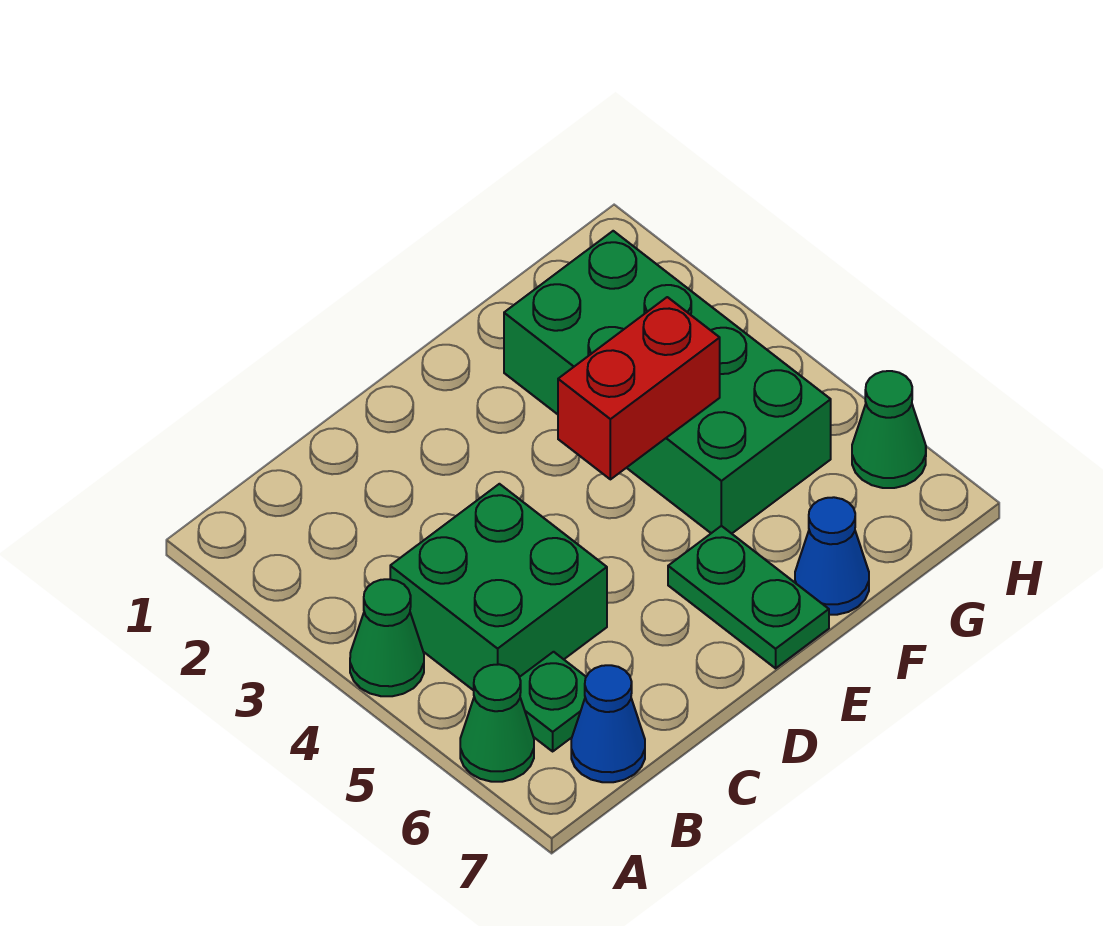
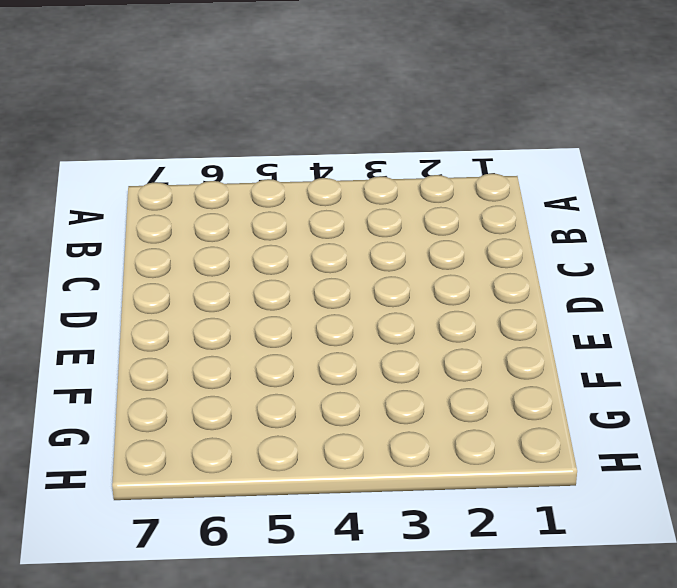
none -> green cone A4 level 1
none -> green cone A6 level 1

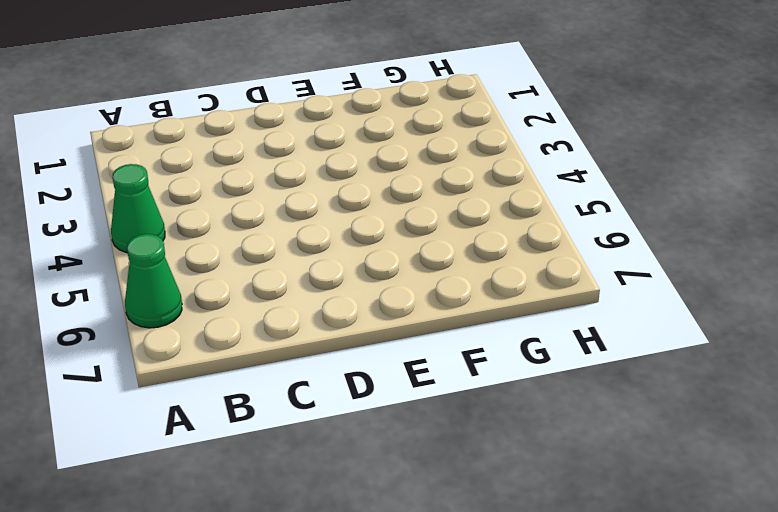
none -> green brick B4:C5 level 1
none -> green plate B6 level 1

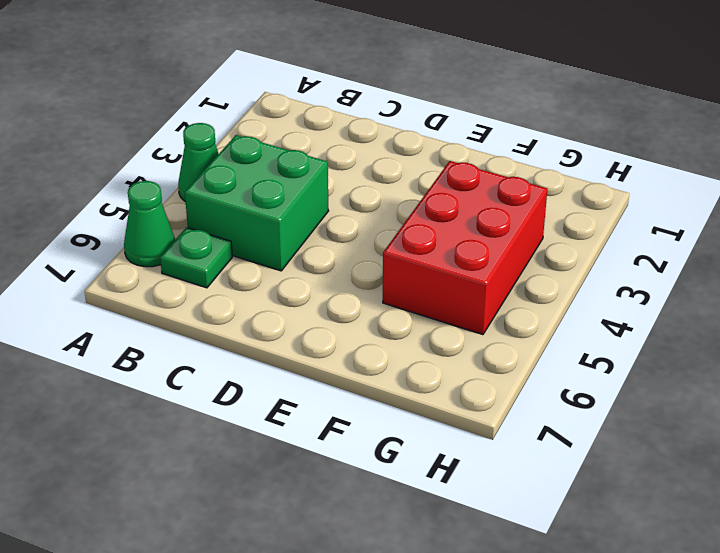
red brick F3:G5 level 1 -> green brick F2:G5 level 1
none -> blue cone B7 level 1
none -> green plate E6:E7 level 1

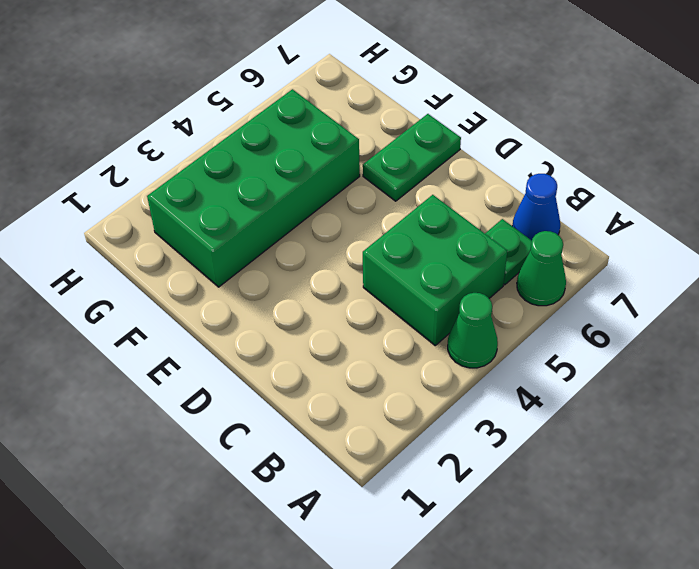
none -> blue cone F7 level 1
none -> green cone H6 level 1

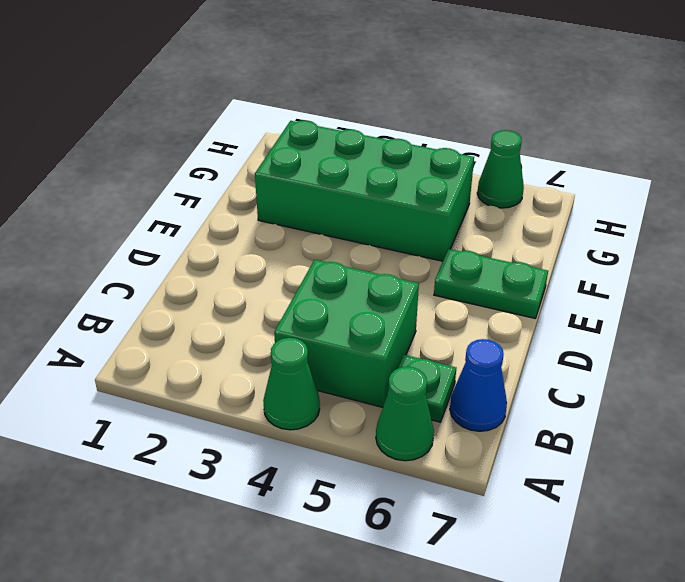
none -> blue cone F7 level 1
none -> red brick E4:F4 level 2

